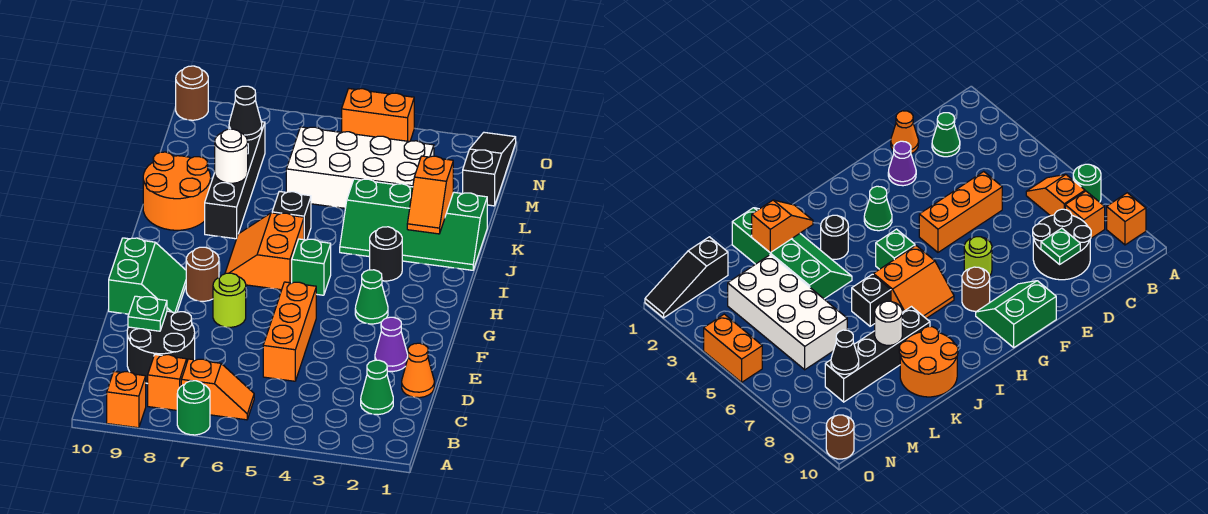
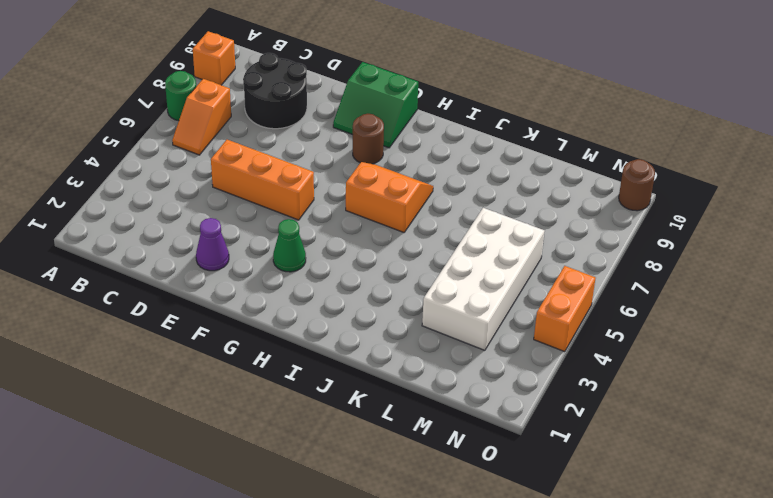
none -> orange brick B8 level 1
none -> green cone C2 level 1
none -> orange cone D1 level 1

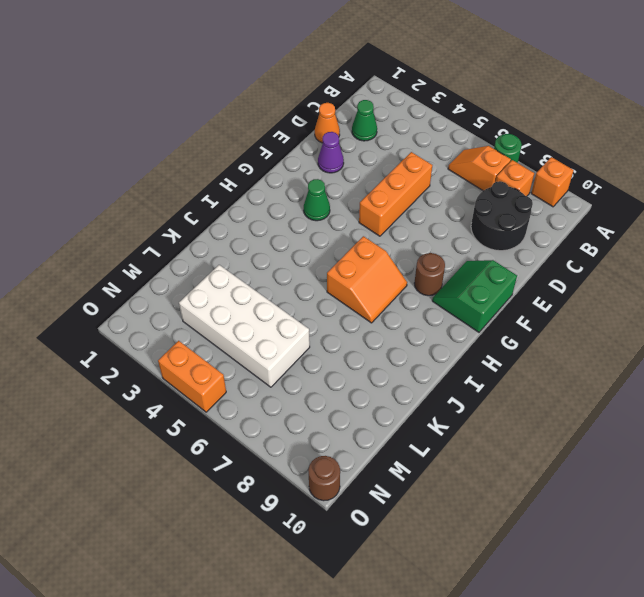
none -> lime round brick F7 level 1
none -> green brick H5 level 1
none -> black round brick I3 level 1

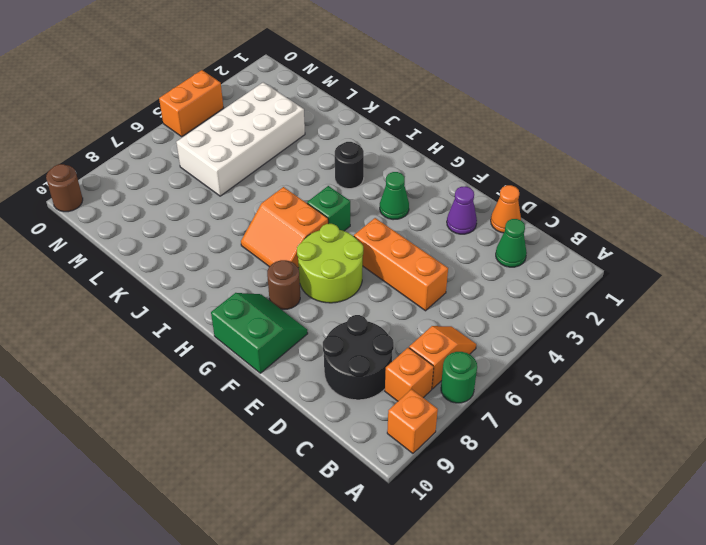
lime round brick F6:G7 level 1 -> lime round brick F7 level 1
none -> green slope J1:K4 level 1 top K
none -> black brick J6 level 1
none -> black brick J8:M8 level 1

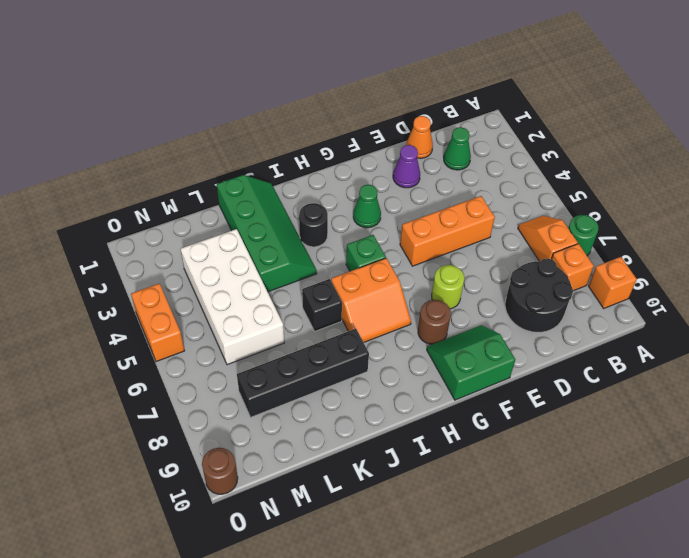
none -> orange round brick J9:K10 level 1
none -> black slope M1:O1 level 1 top M
none -> green plate D9 level 2

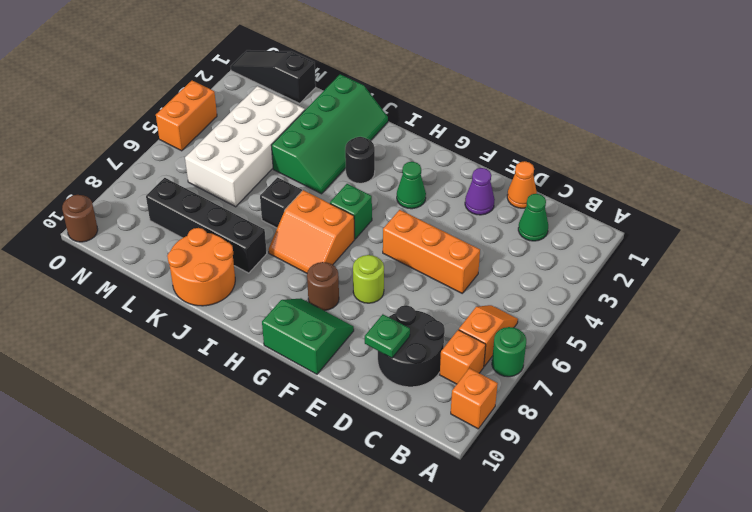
none -> orange slope J2:K2 level 2 top K
none -> white round brick K8 level 2
none -> black cone M8 level 2

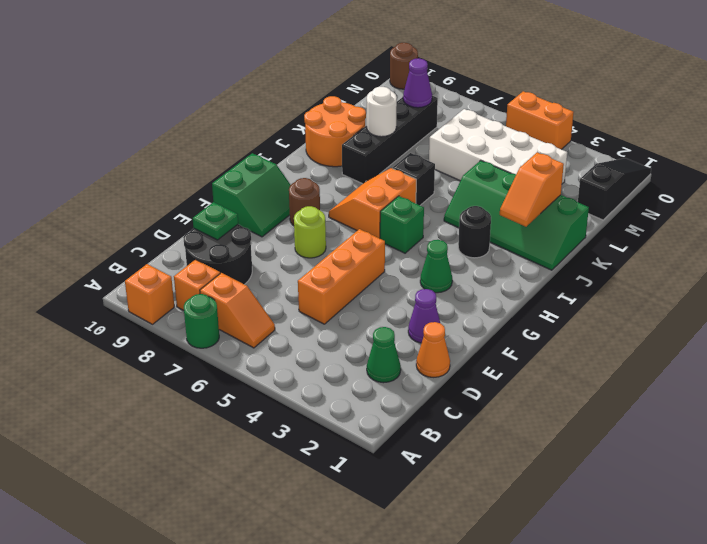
purple cone M8 level 2 -> black cone M8 level 2

